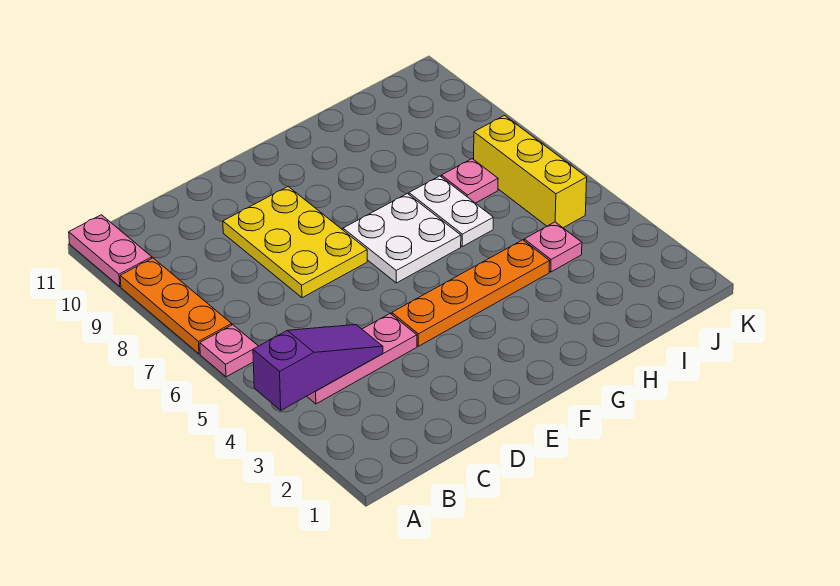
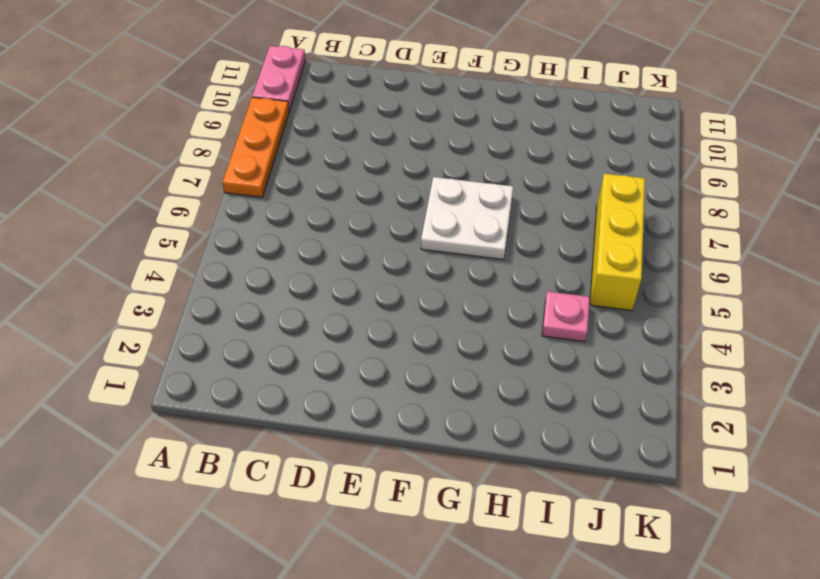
none -> pink plate A6 level 1
none -> pink plate B4:D4 level 1
none -> yellow plate D7:E9 level 1

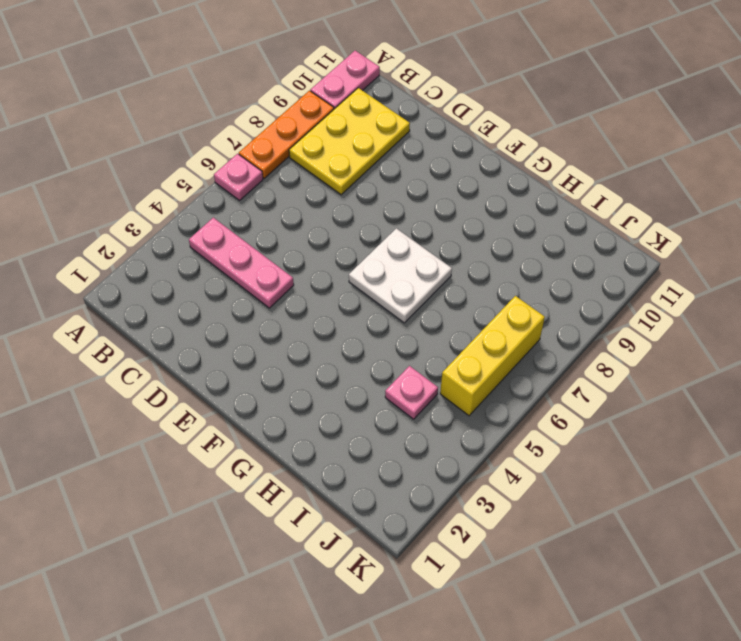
yellow plate B8:C10 level 1 -> yellow plate D7:E9 level 1
none -> orange plate E4:H4 level 1
none -> white plate H6:H7 level 1
none -> pink plate I7 level 1

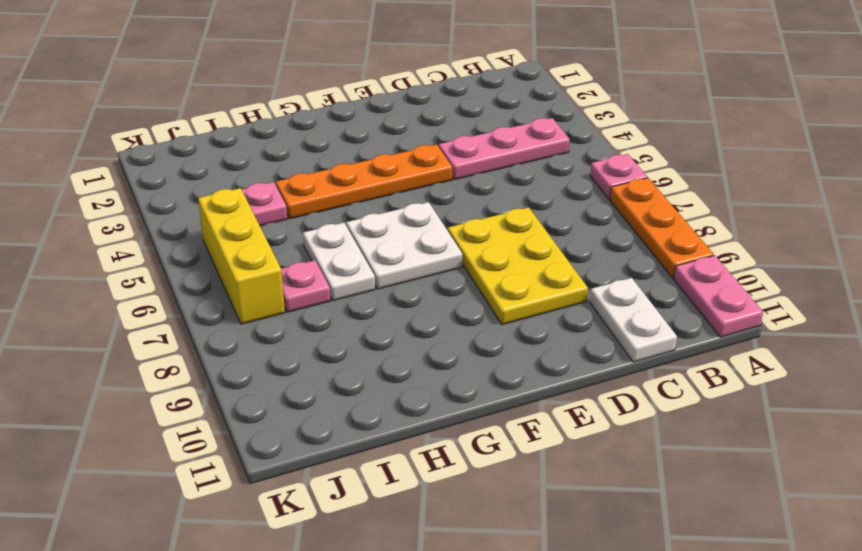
white plate C10:C11 level 1 -> none
none -> purple slope A4:C4 level 2 top A

